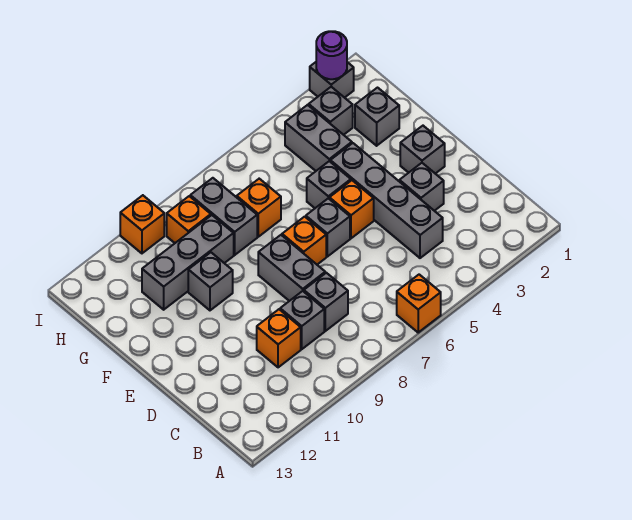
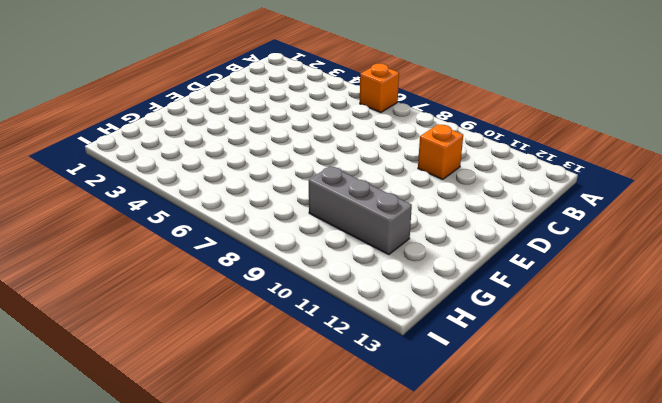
none -> grey brick C4:F4 level 1
none -> grey brick C8 level 1
none -> grey brick C9 level 1

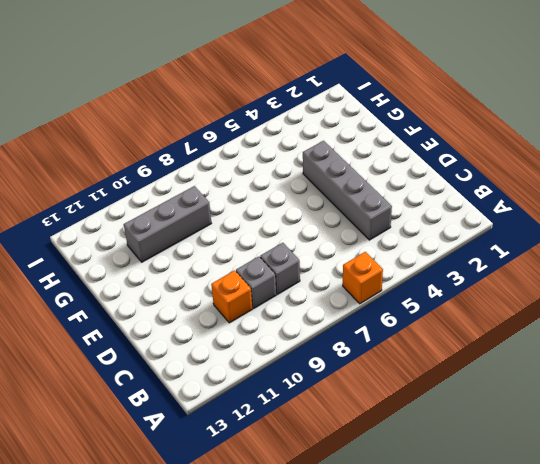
none -> grey brick D3 level 1
none -> grey brick D8:E8 level 1
none -> grey brick E2 level 1

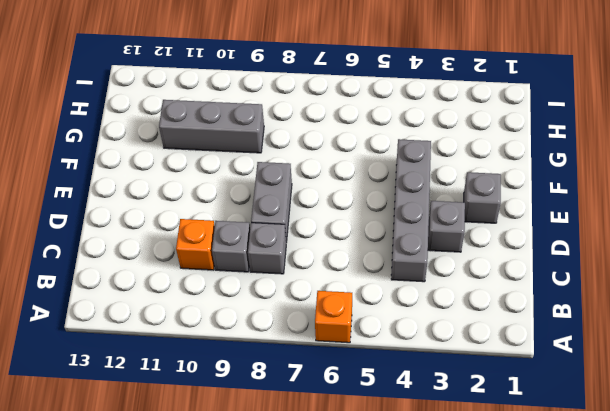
none -> orange brick E5 level 1
none -> grey brick E6 level 1
none -> orange brick E7 level 1

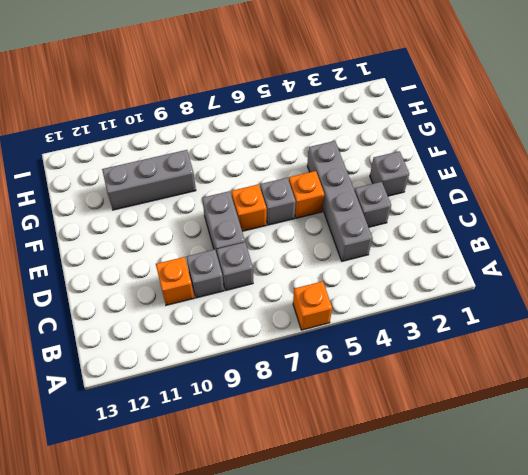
none -> grey brick F5 level 1
none -> grey brick F10 level 1
none -> grey brick G2 level 1

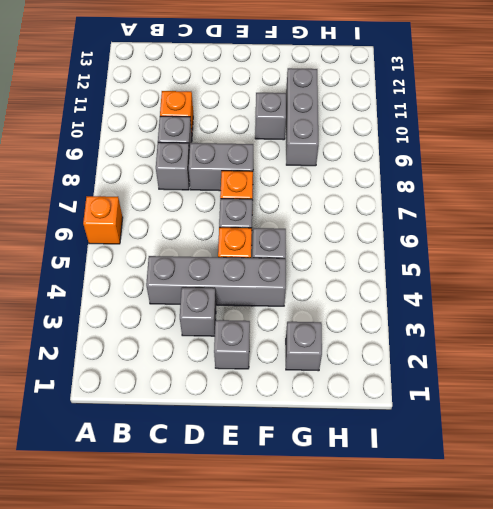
none -> grey brick G4:H4 level 1
none -> orange brick G7 level 1
none -> grey brick G8:H8 level 1

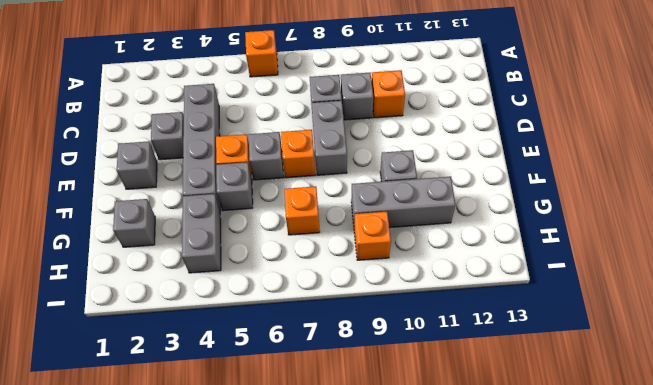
none -> grey brick G8:H8 level 1
none -> grey brick H3 level 1
none -> grey brick I2 level 1

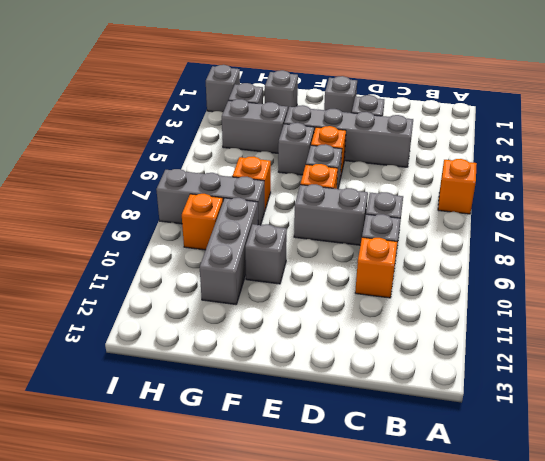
grey brick G8:I8 level 1 -> grey brick G8:H8 level 1
none -> orange brick I10 level 1
none -> purple round brick I2 level 2

